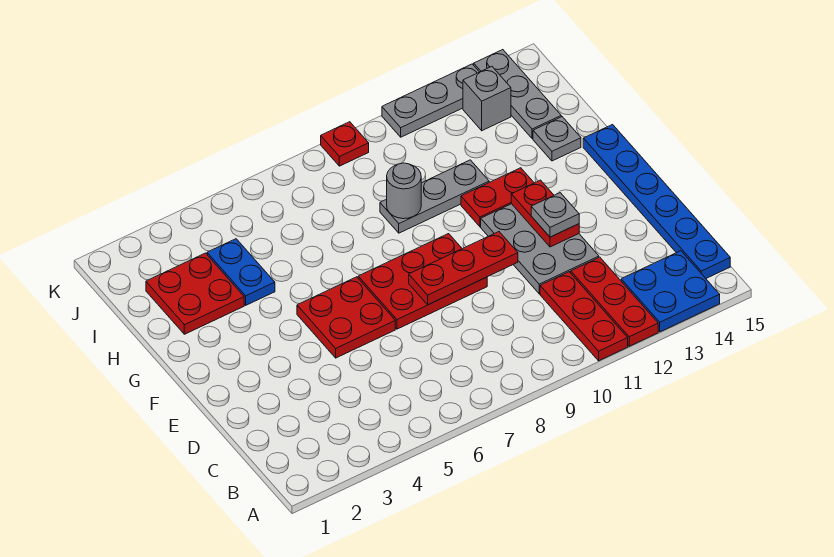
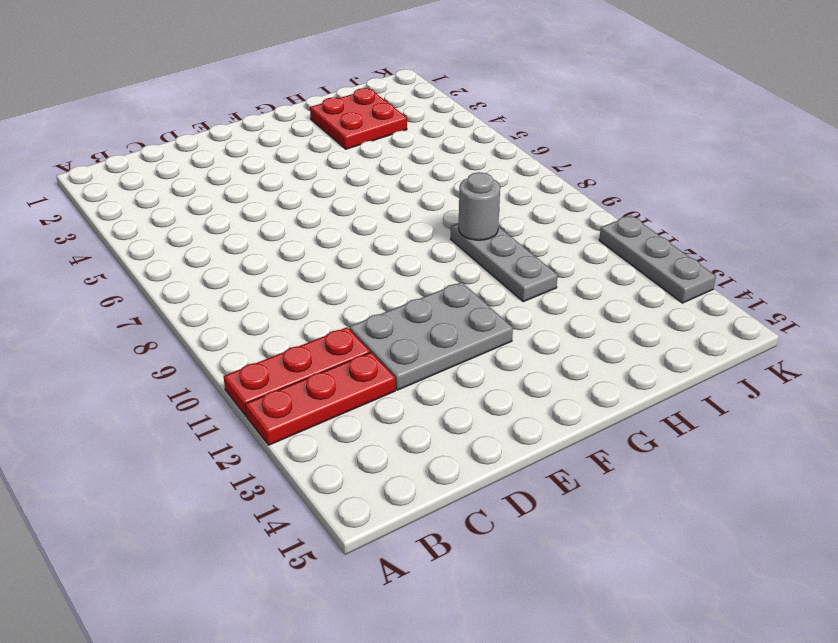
none -> blue plate A13:B14 level 1
none -> blue plate B15:G15 level 1
none -> red plate E5:F6 level 1

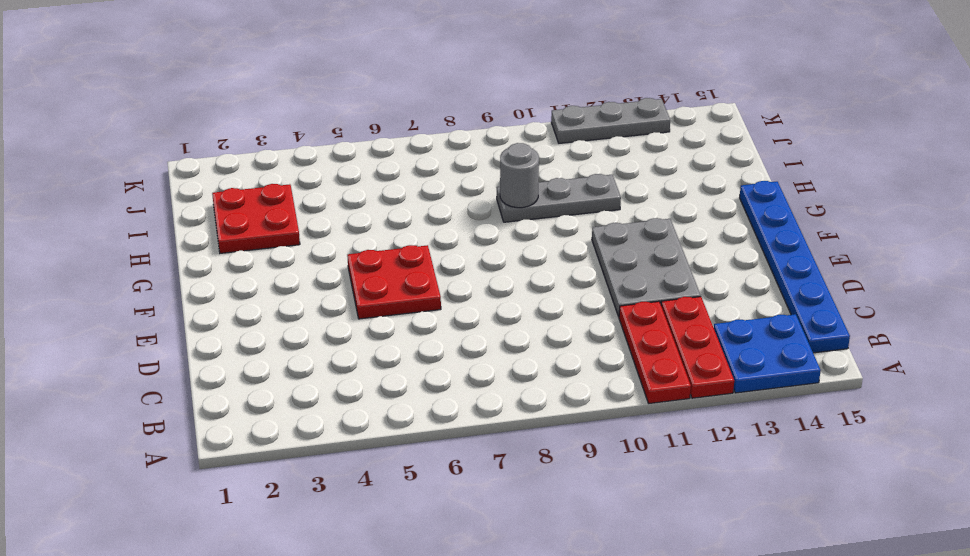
none -> red plate E7:F9 level 1
none -> red plate G11:G12 level 1
none -> blue plate H4:I4 level 1

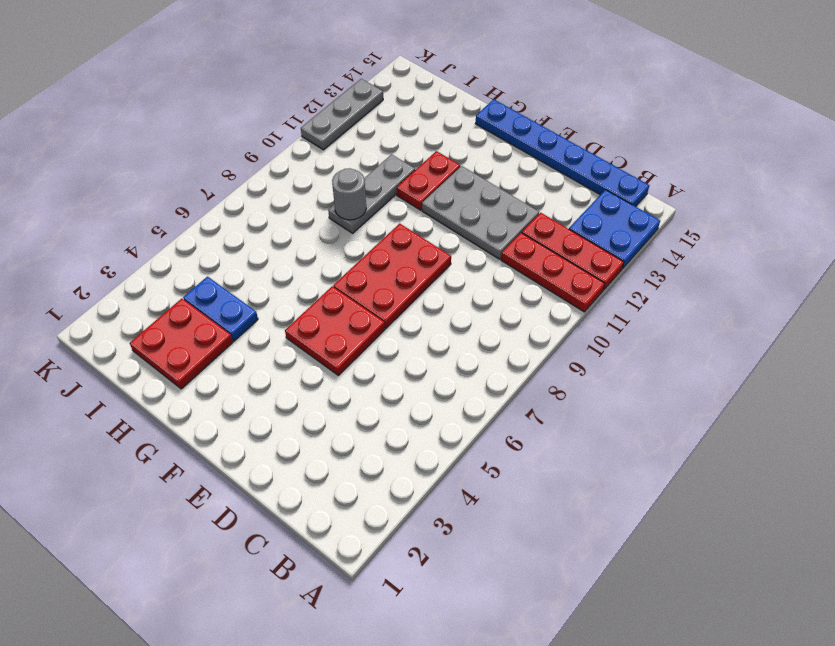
none -> grey plate H14 level 1
none -> grey plate I14:K14 level 1
none -> grey brick J13 level 1

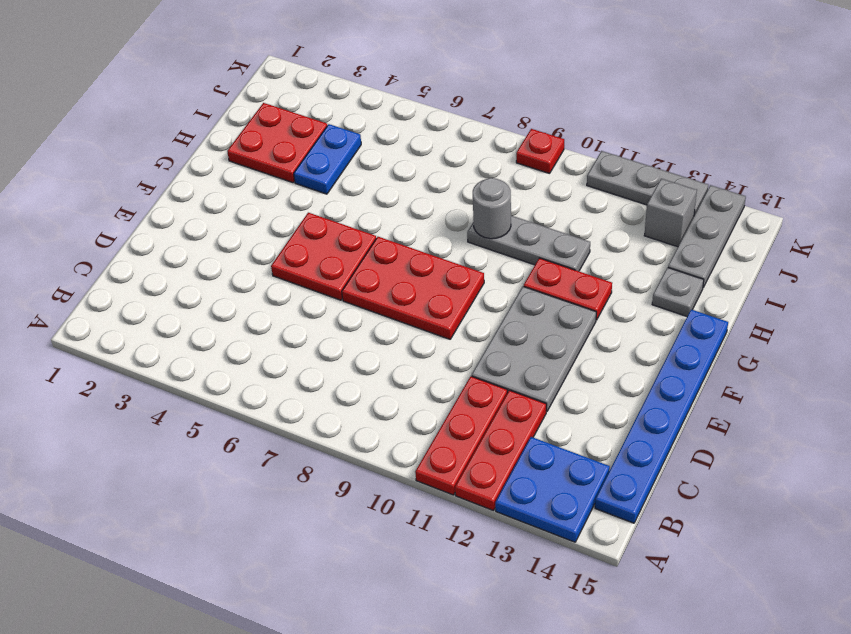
none -> red plate E8:E10 level 2
none -> red plate E12:F12 level 2
none -> grey plate E12 level 3

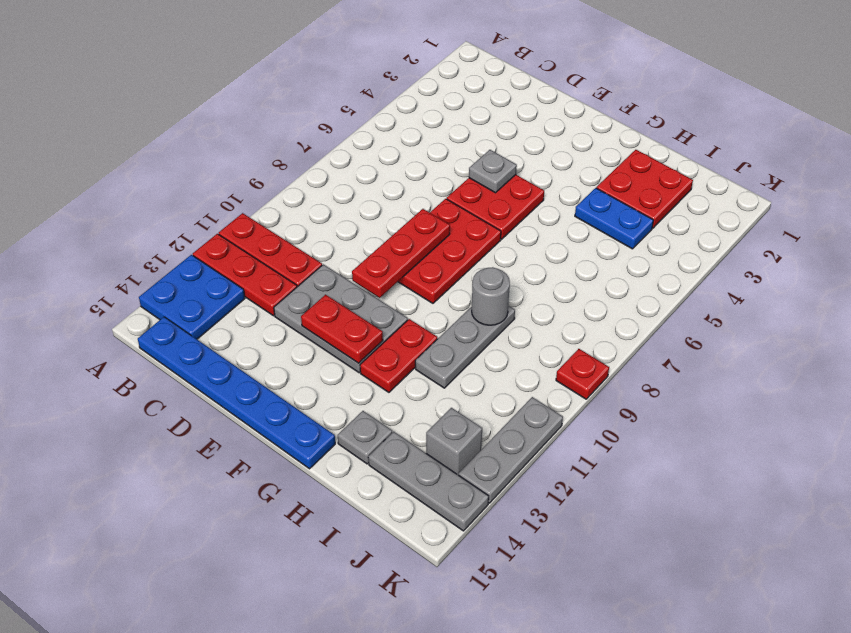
grey plate E5 level 2 -> grey plate E12 level 3

